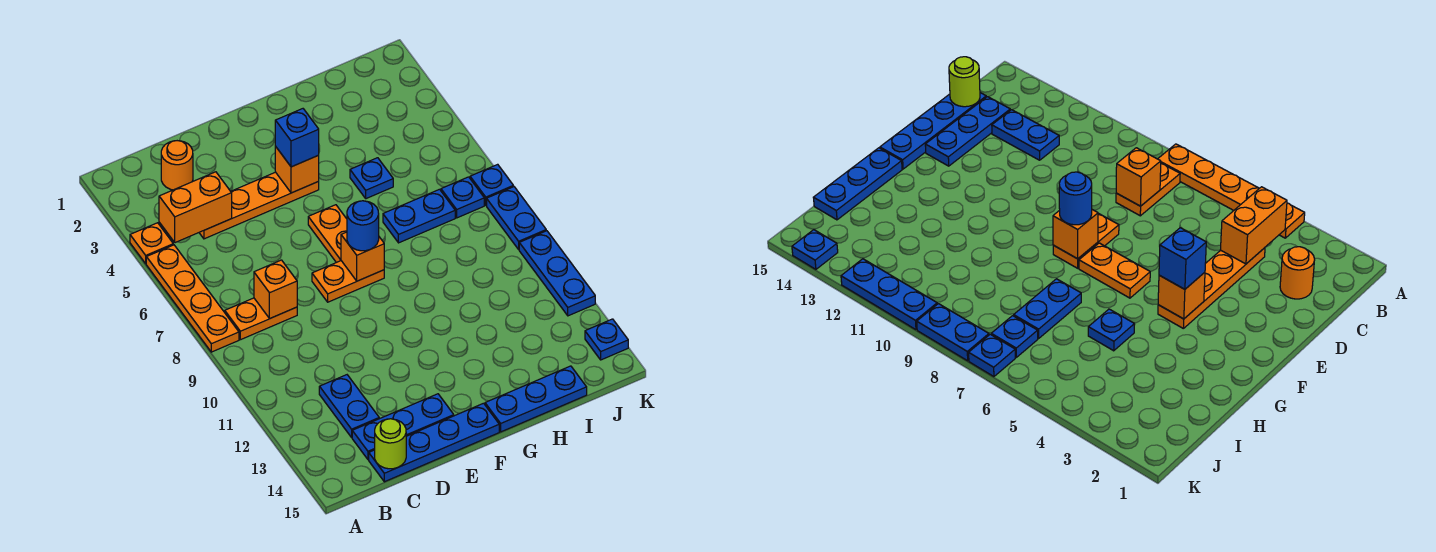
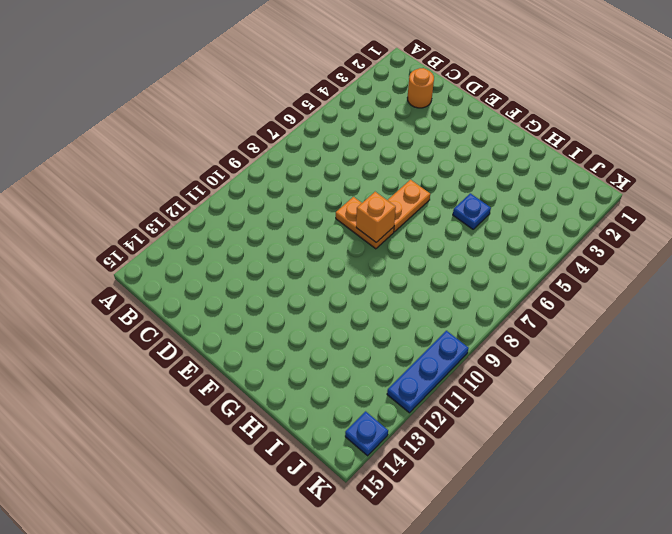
none -> orange plate A4 level 1
none -> orange plate A5:A8 level 1
none -> orange plate B8:C8 level 1

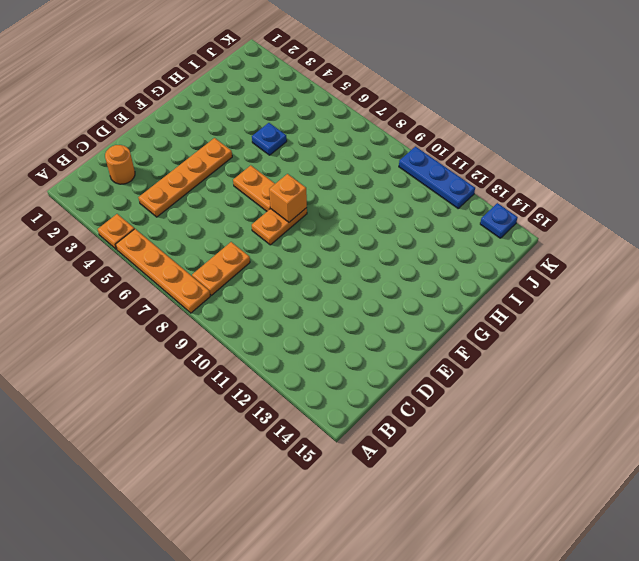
none -> blue plate C12:C13 level 1
none -> blue plate C14:E14 level 1
none -> blue plate C15:F15 level 1

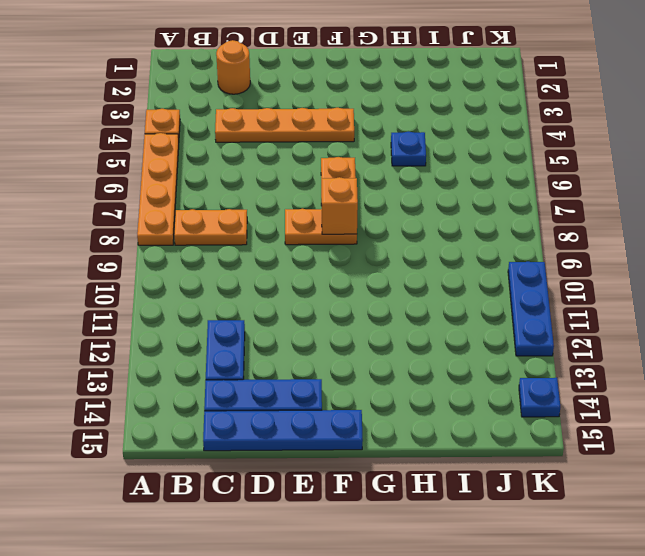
none -> blue plate G15:I15 level 1
none -> blue plate H7:I7 level 1
none -> blue plate J7 level 1

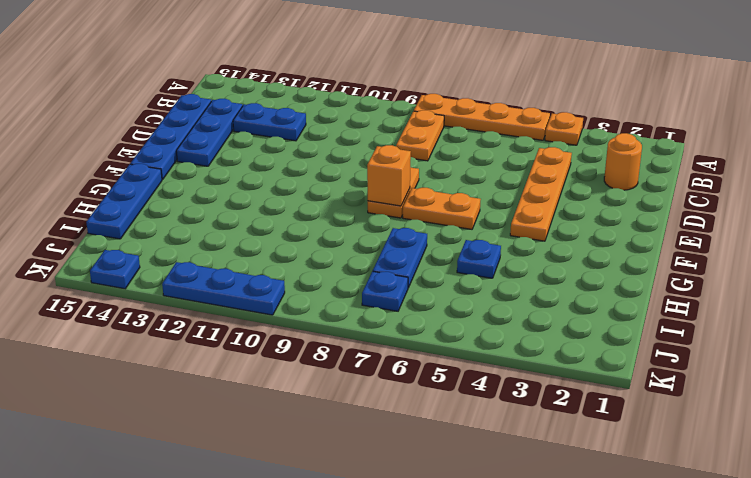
none -> blue plate K7 level 1
none -> blue plate K8:K9 level 1
none -> orange brick B4:C4 level 2

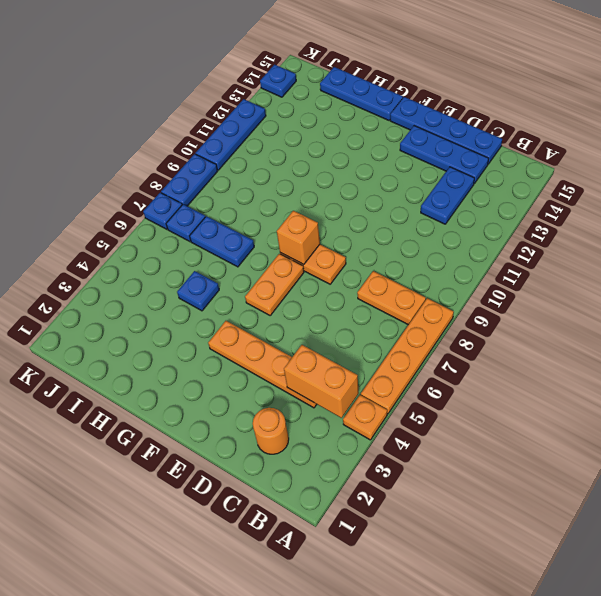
none -> orange brick C8 level 2
none -> lime round brick C15 level 2
none -> orange brick F4 level 2

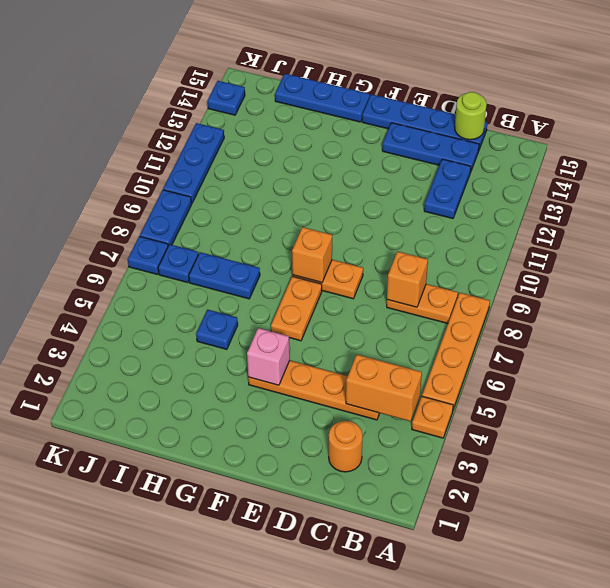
pink brick F4 level 2 -> orange brick F4 level 2
none -> blue brick F4 level 3
none -> blue round brick F8 level 3

